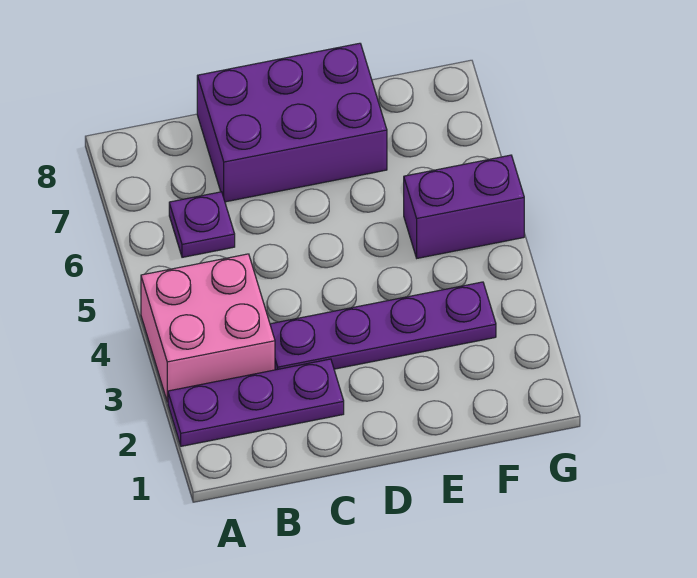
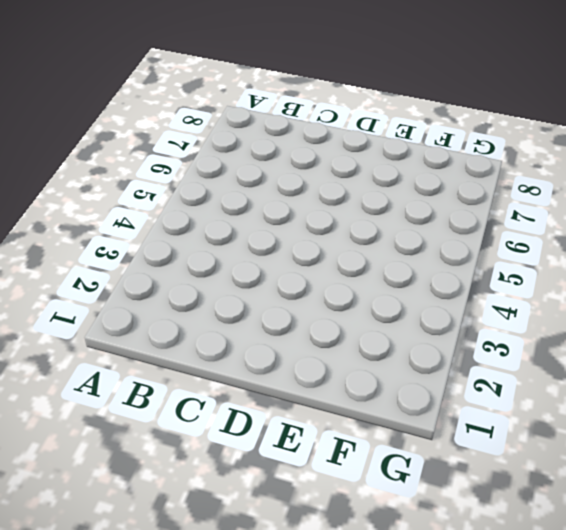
none -> purple plate A2:C2 level 1
none -> pink brick A3:B4 level 1

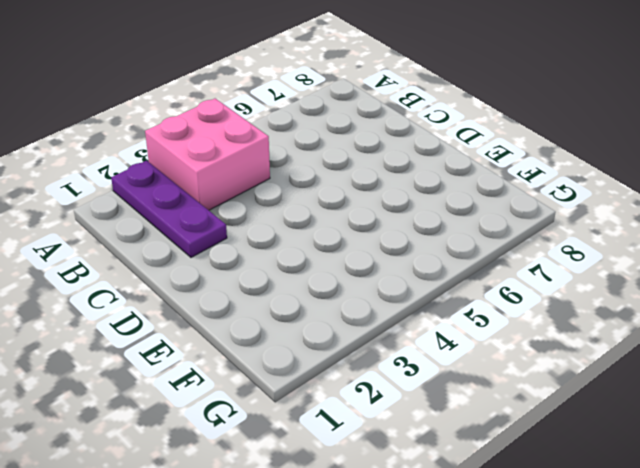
none -> purple plate B6 level 1
none -> purple plate C3:F3 level 1

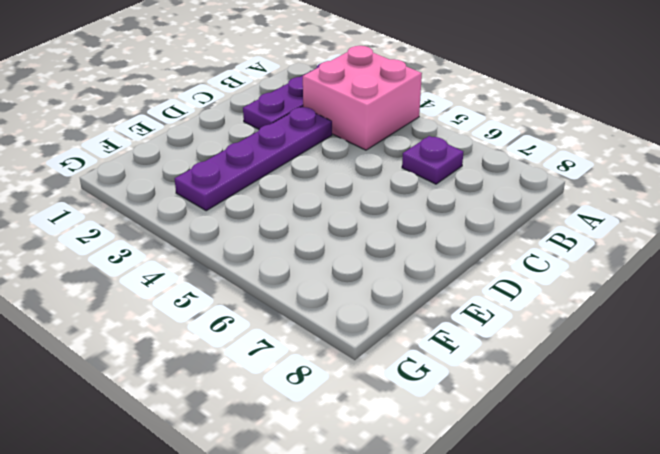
none -> purple brick C7:E8 level 1
none -> purple brick F5:G5 level 1

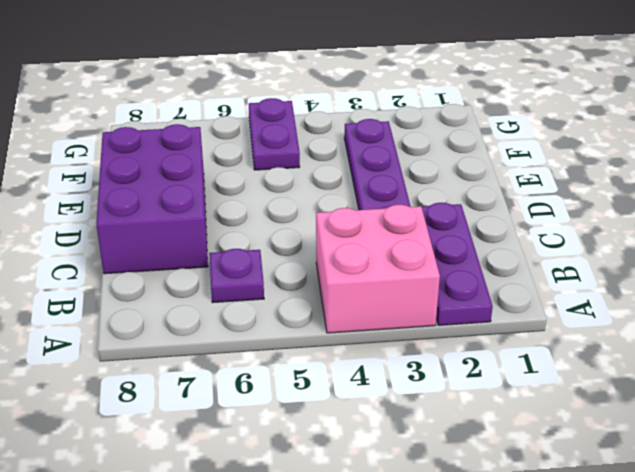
purple plate F5:G5 level 1 -> purple brick F5:G5 level 1

